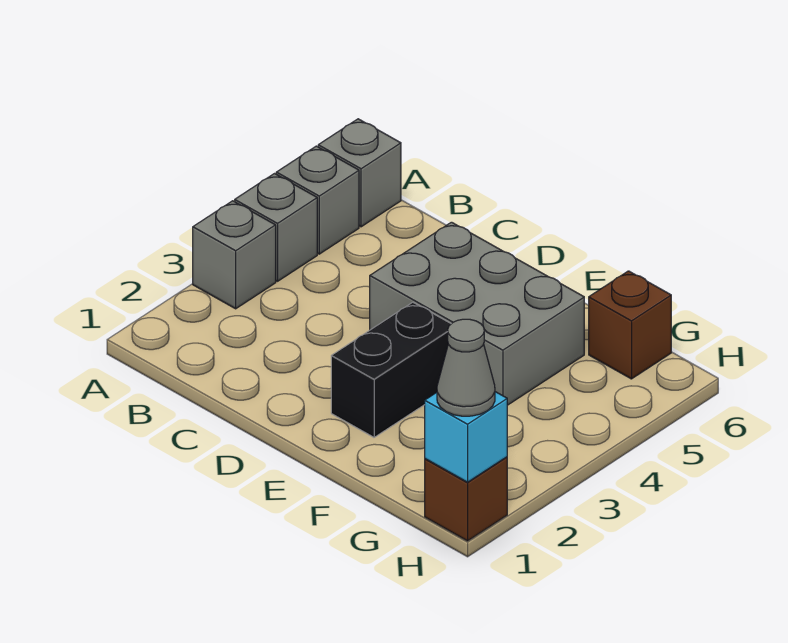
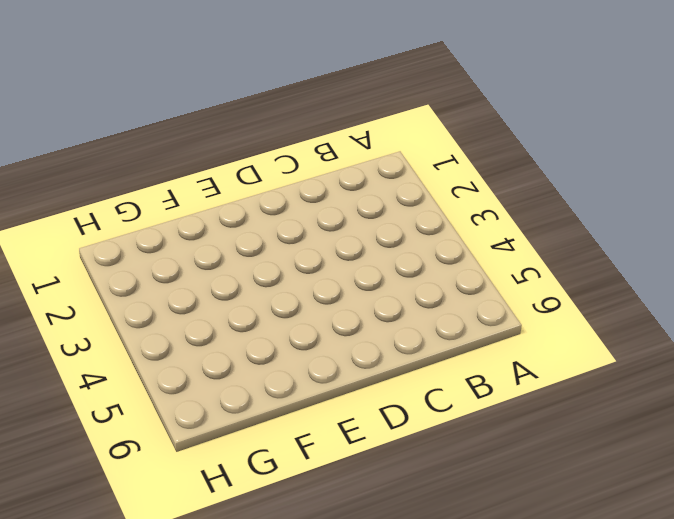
none -> grey brick A3 level 1
none -> grey brick A4 level 1

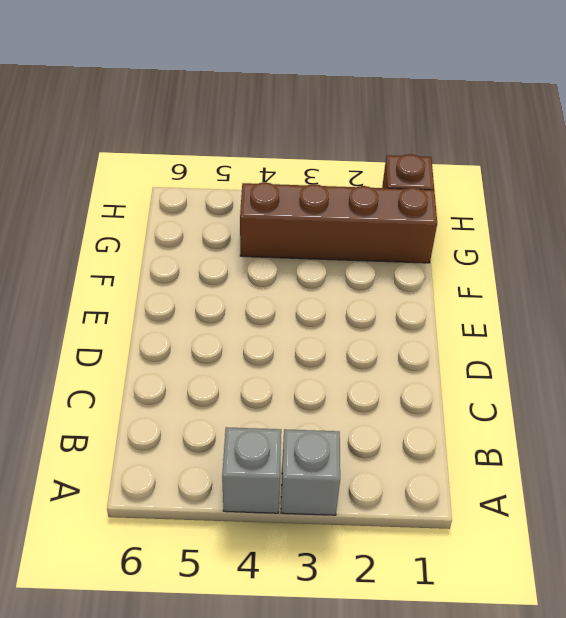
brown brick G1:G4 level 1 -> none
none -> grey brick A5 level 1
none -> grey brick A6 level 1

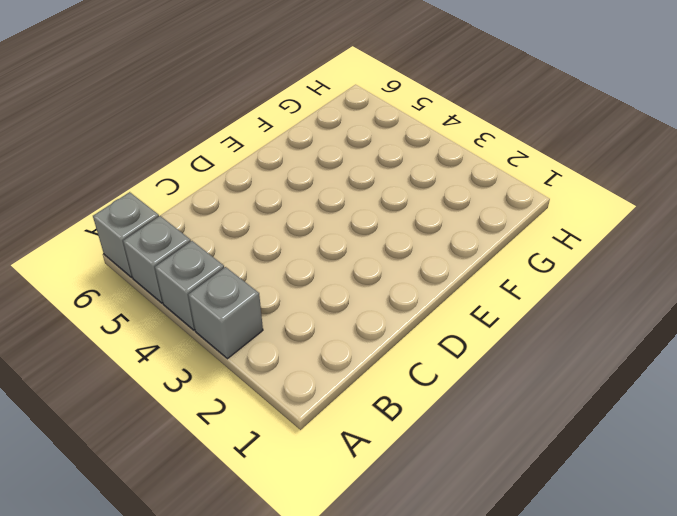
none -> grey brick D4:F5 level 1
none -> black brick E2:E3 level 1

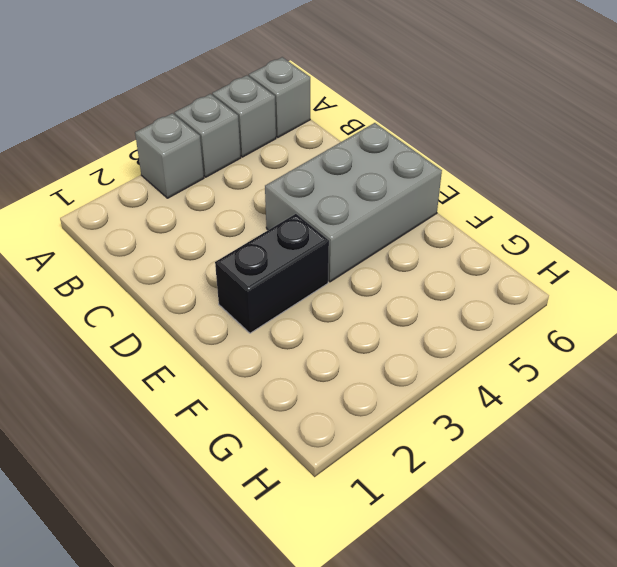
grey brick D4:E6 level 1 -> grey brick D4:F5 level 1
none -> brown brick G6 level 1
none -> brown brick H1 level 1

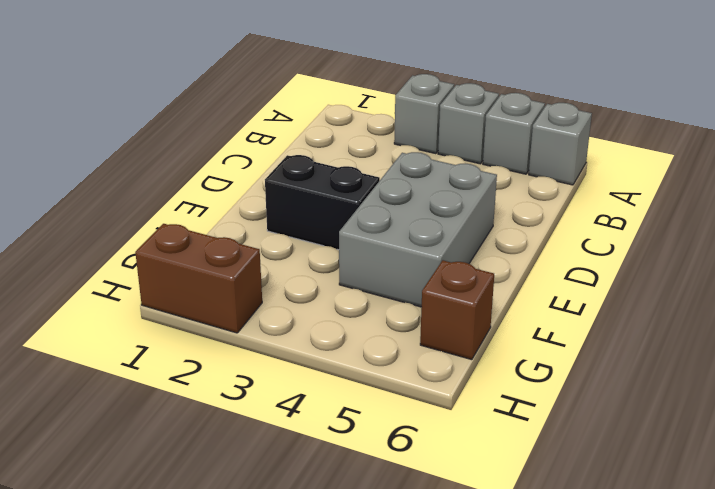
brown brick H1:H2 level 1 -> brown brick H1 level 1
none -> cyan brick H1 level 2
none -> grey cone H1 level 3

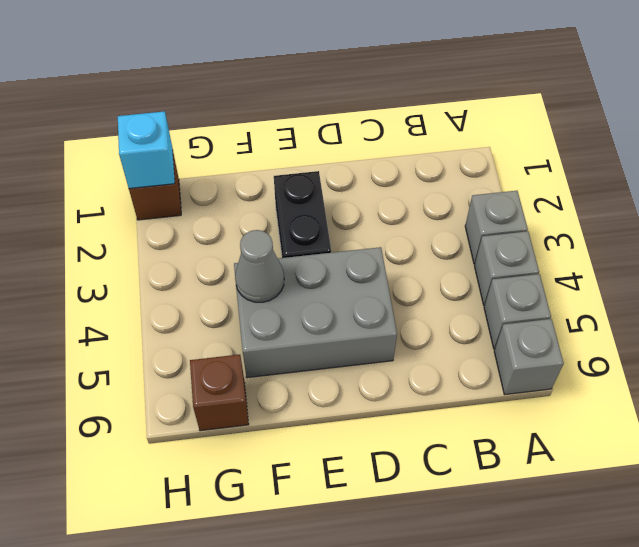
grey cone F4 level 2 -> grey cone H1 level 3

